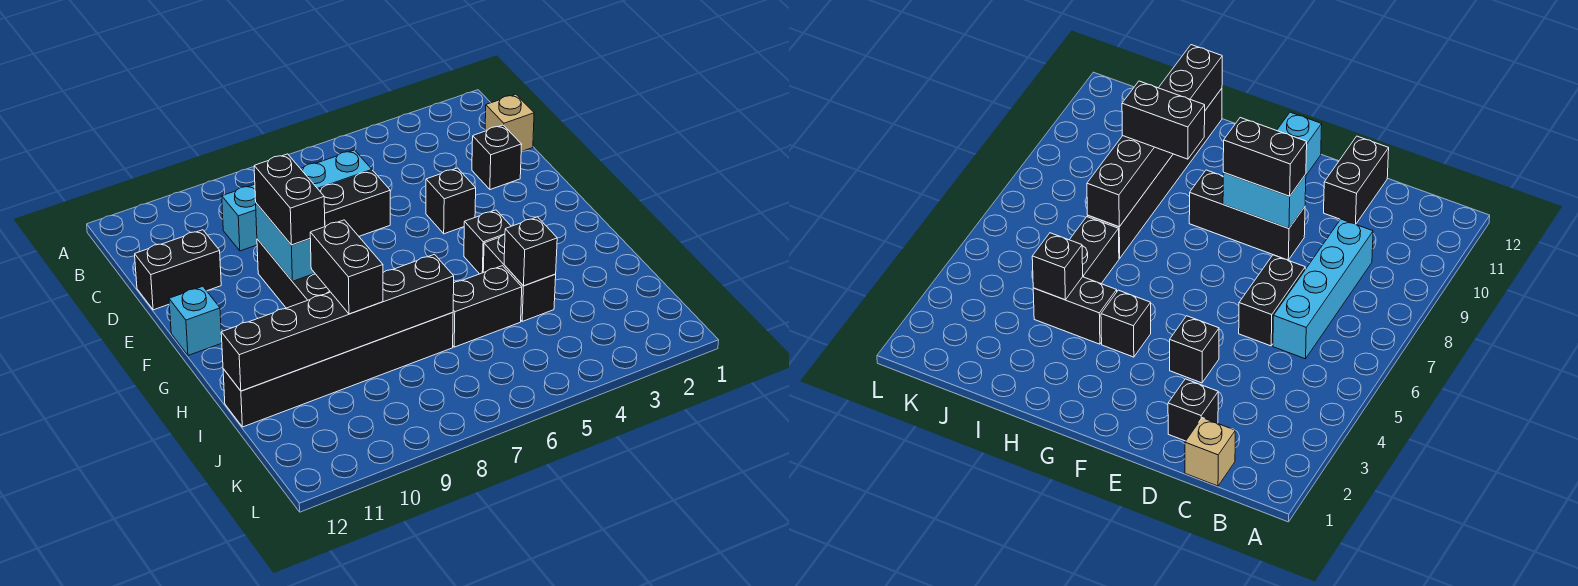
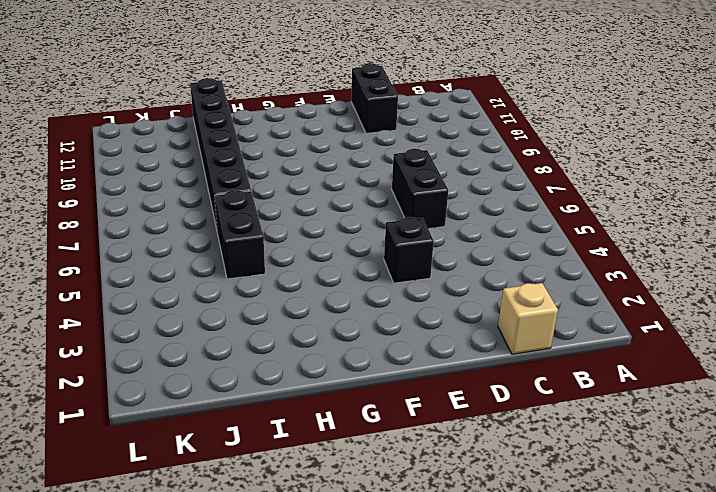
none -> cyan brick C6:C9 level 1
none -> black brick D2 level 1
none -> black brick E9:G9 level 1

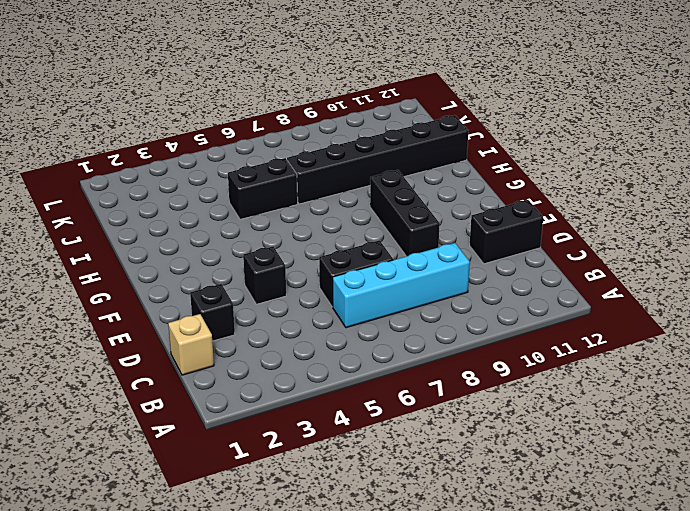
none -> cyan brick F12 level 1
none -> black brick G4 level 1
none -> black brick H4:I4 level 1

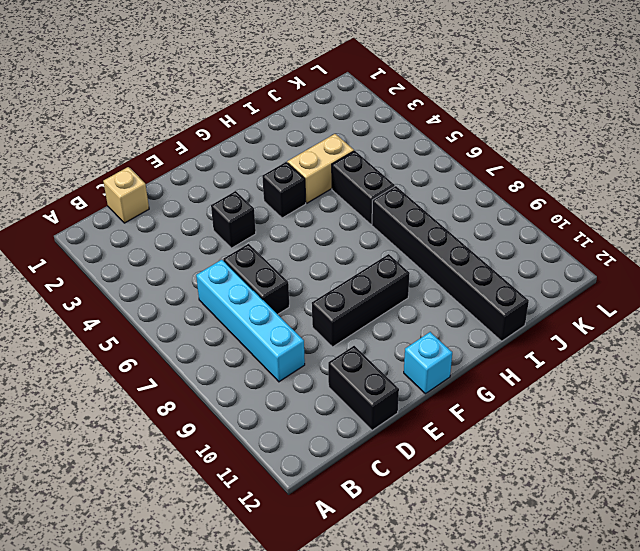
tan brick H4:I4 level 1 -> black brick H4:I4 level 1
none -> black brick D2 level 1
none -> cyan brick E9:F9 level 2
none -> black brick I4 level 2

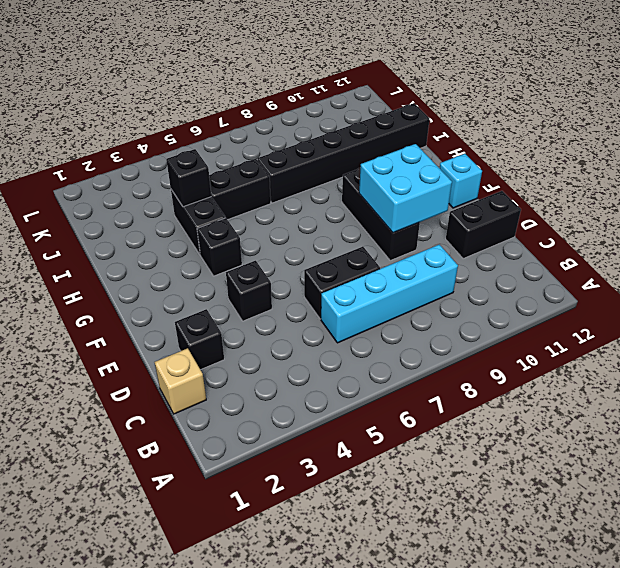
cyan brick E9:F10 level 2 -> cyan brick E9:F9 level 2
none -> black brick I7:I12 level 2
none -> black brick E9:F9 level 3
none -> black brick H9:I9 level 3

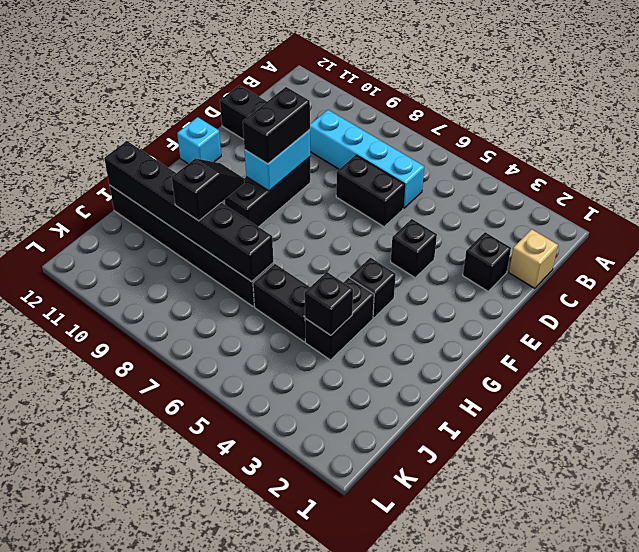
black slope H9:I9 level 3 top I -> black brick H9:I9 level 3

